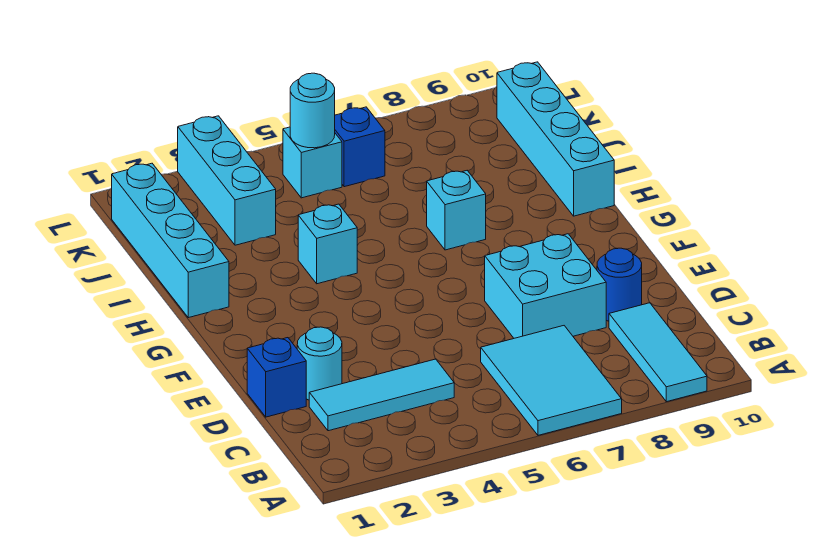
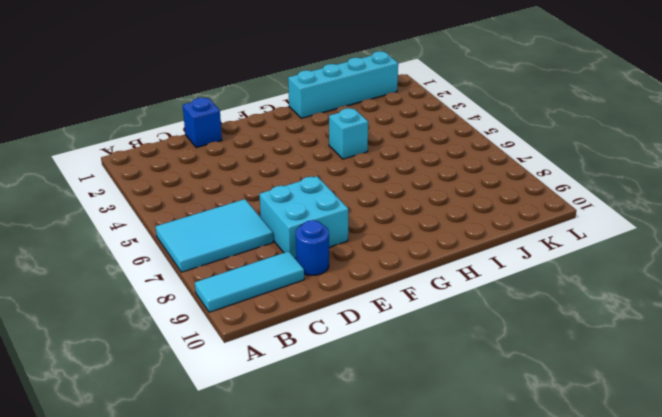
none -> cyan tile C2:C4 level 1
none -> cyan round brick D2 level 1
none -> cyan brick H7 level 1

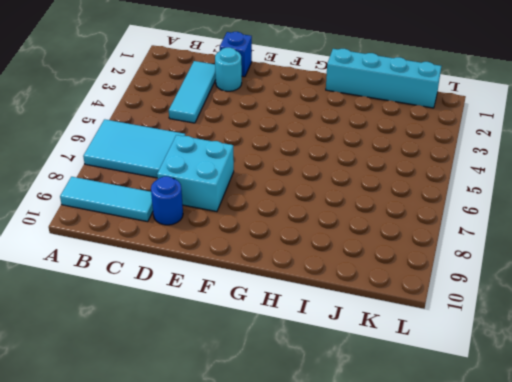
none -> cyan brick H4 level 1
none -> cyan brick H7 level 1
none -> cyan brick H10:K10 level 1

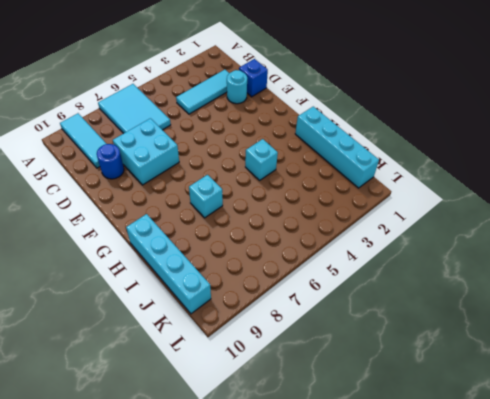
none -> cyan brick J3:L3 level 1
none -> cyan brick K5 level 1
none -> blue brick K6 level 1

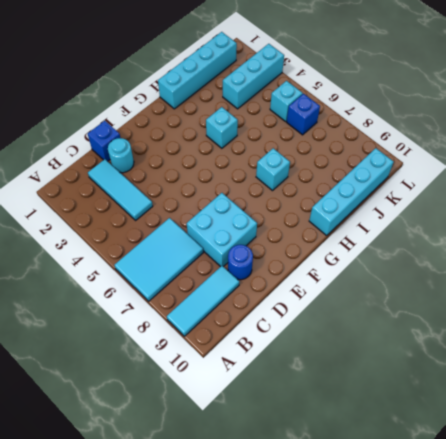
none -> cyan round brick K5 level 2

